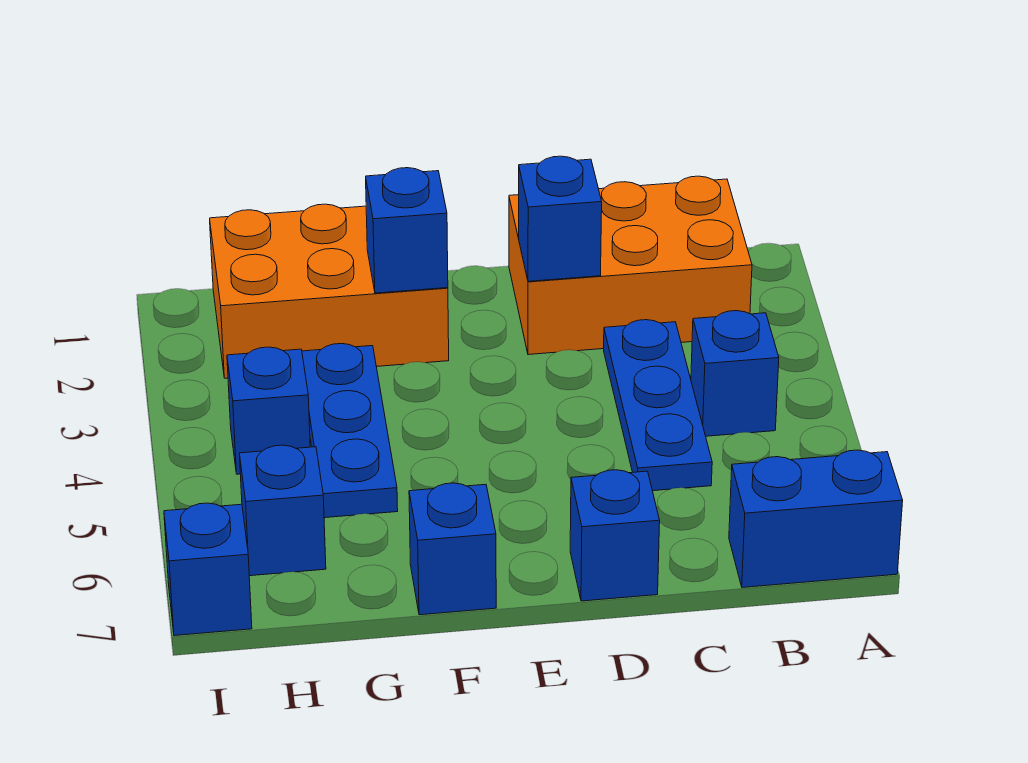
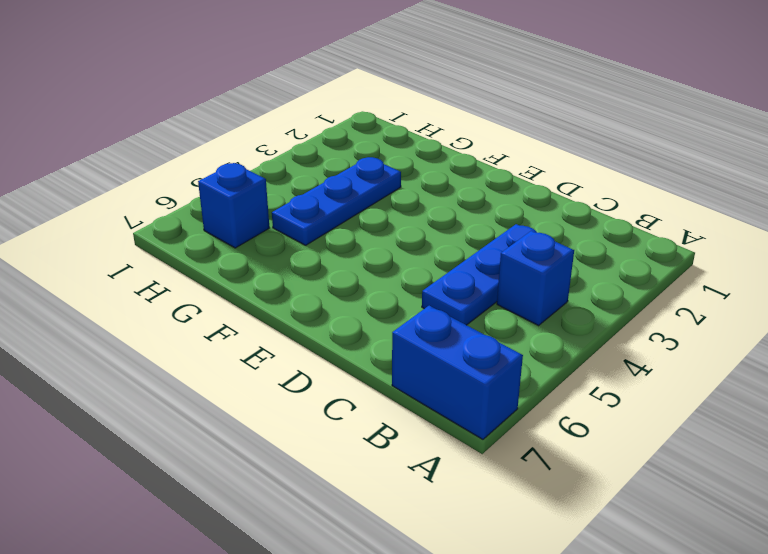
none -> orange brick B1:D2 level 1
none -> blue brick D7 level 1
none -> orange brick F1:H2 level 1

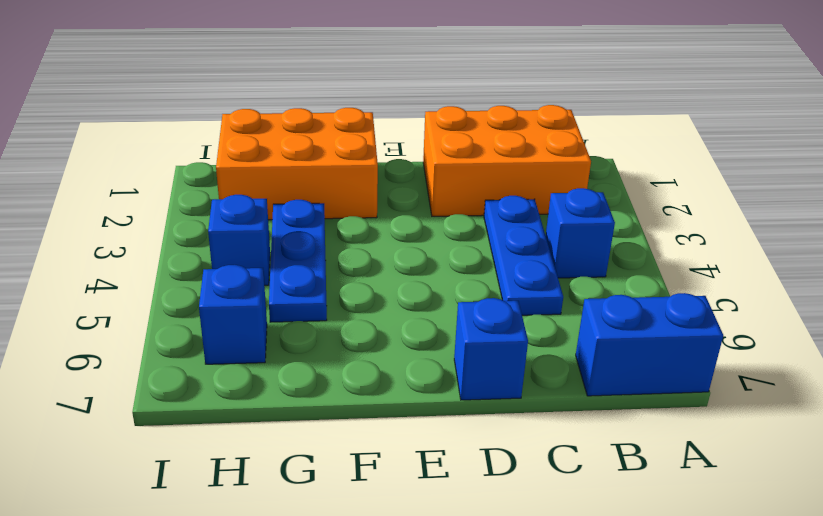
none -> blue brick F7 level 1
none -> blue brick I7 level 1
none -> blue brick D2 level 2

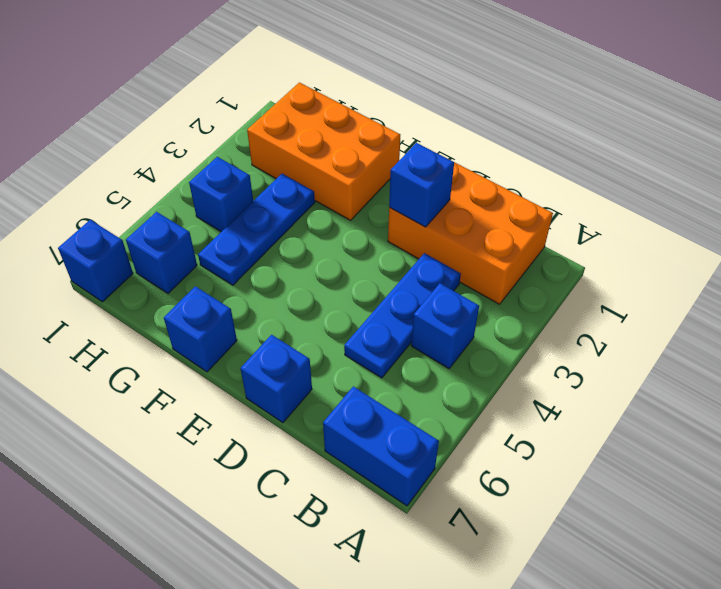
none -> blue brick F2 level 2

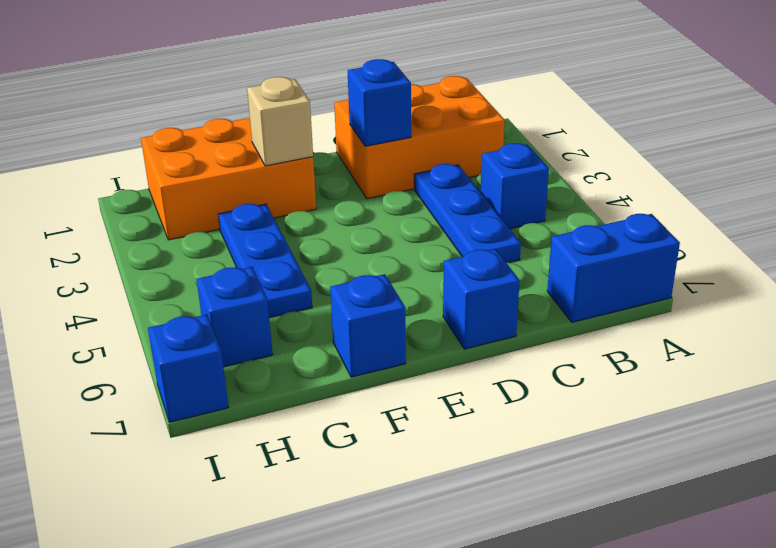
tan brick F2 level 2 -> blue brick F2 level 2
none -> blue brick H4 level 1

